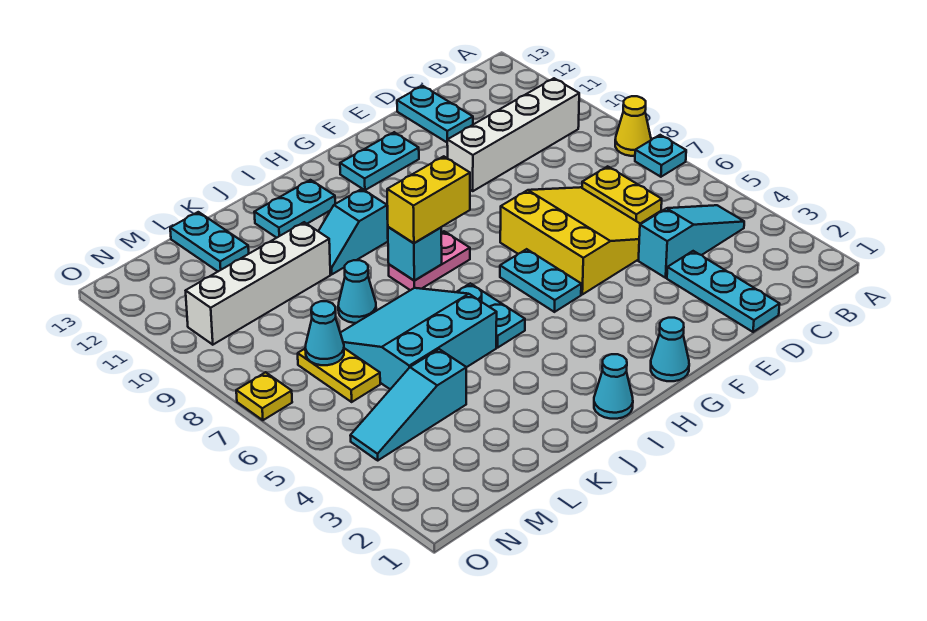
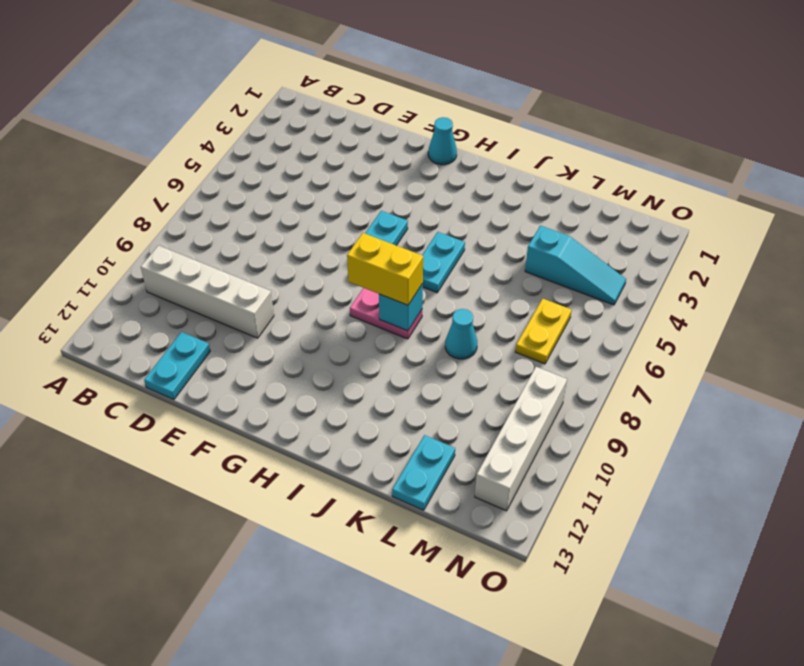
white brick N9:N12 level 1 -> white brick K10:N10 level 1
none -> cyan plate A7 level 1
none -> yellow cone A8 level 1
none -> cyan slope B4:D4 level 1 top D

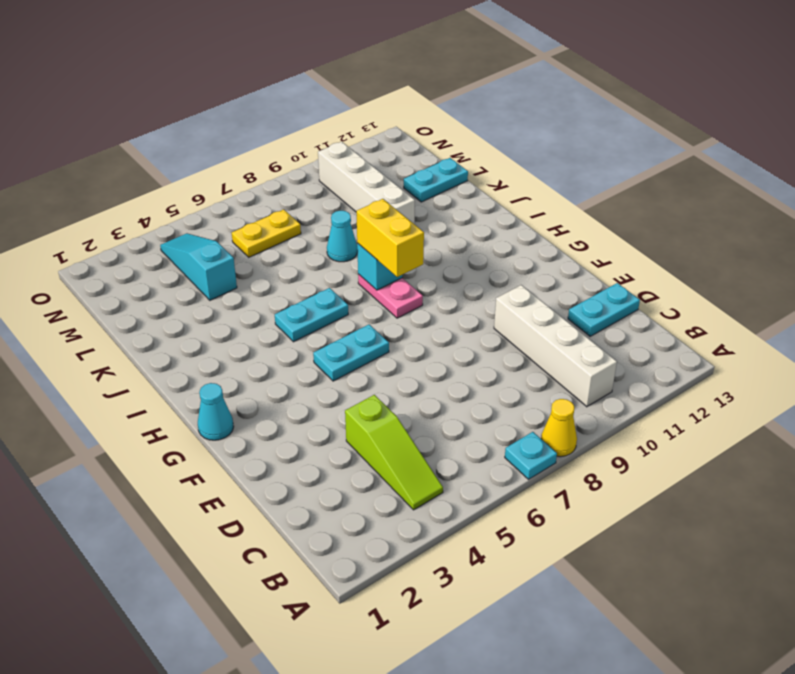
lime slope B4:D4 level 1 top D -> cyan slope B4:D4 level 1 top D
none -> yellow plate C6:C7 level 1
none -> cyan plate D1:D3 level 1
none -> yellow slope D5:F7 level 1 top F

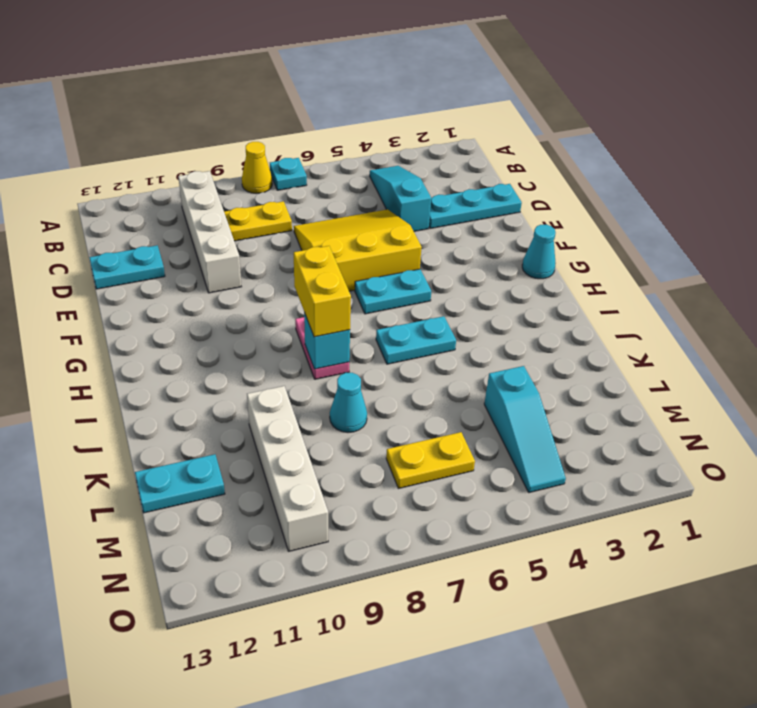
yellow plate C8:C9 level 1 -> yellow plate C6:C7 level 1
none -> cyan plate F12:G12 level 1
none -> cyan cone I1 level 1
none -> cyan slope I10:J10 level 1 top I

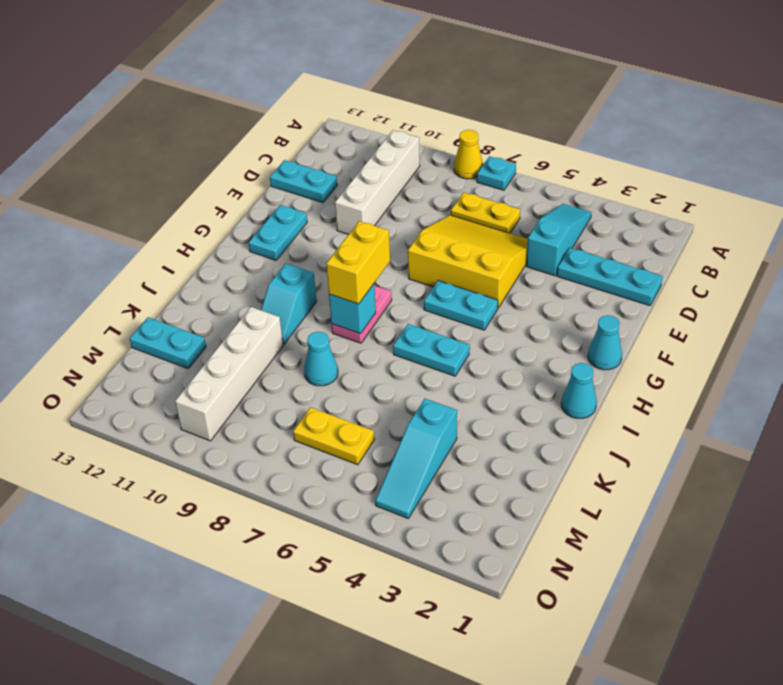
none -> cyan plate I12:J12 level 1
none -> cyan slope J5:L7 level 1 top 5
none -> yellow plate O7 level 1

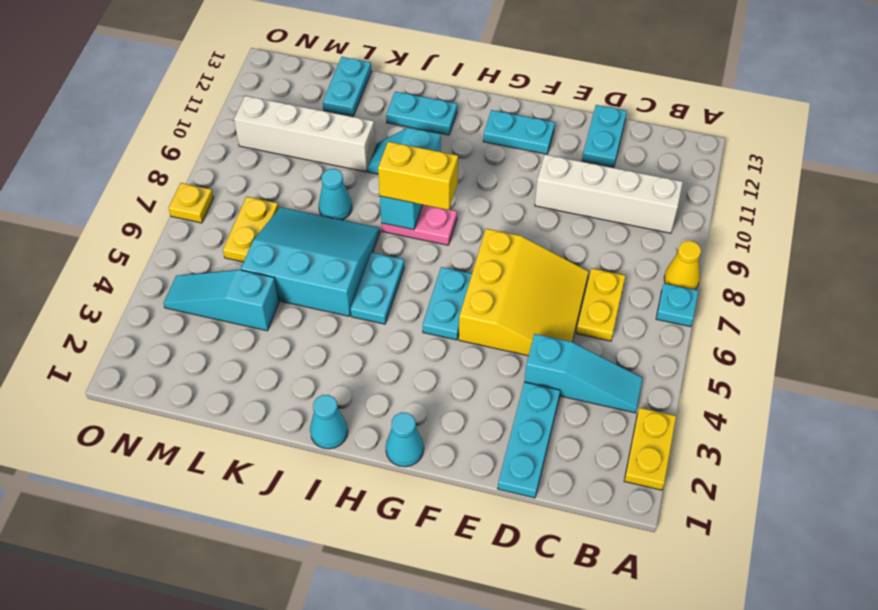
yellow plate A2:A3 level 1 -> none
none -> cyan cone M7 level 2

